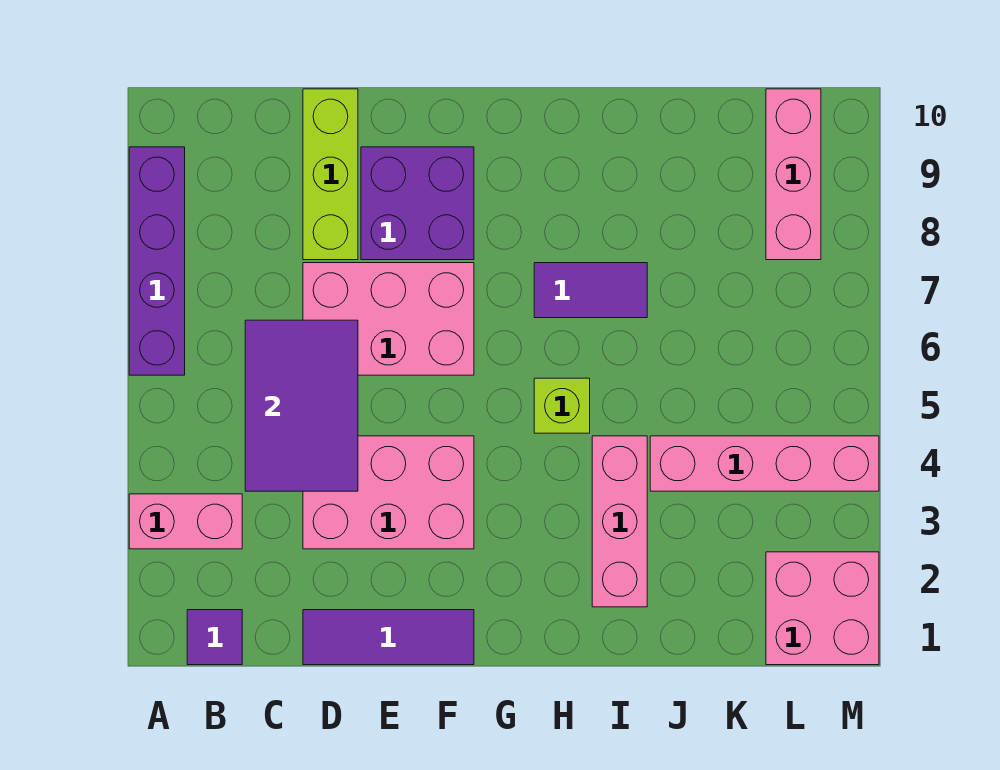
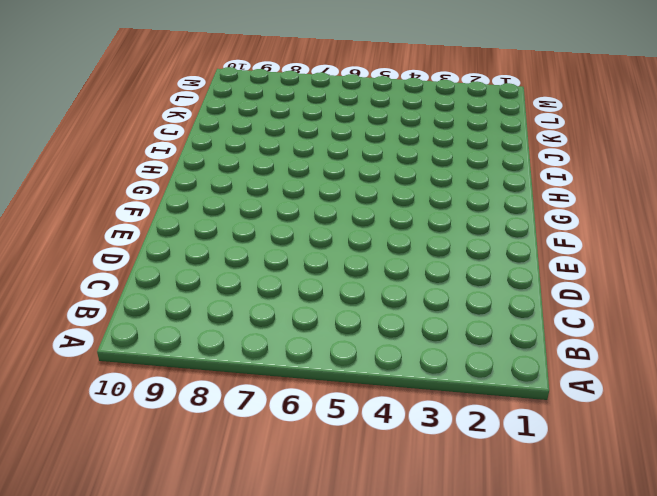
none -> pink brick A3:B3 level 1
none -> purple brick A6:A9 level 1
none -> purple tile B1 level 1

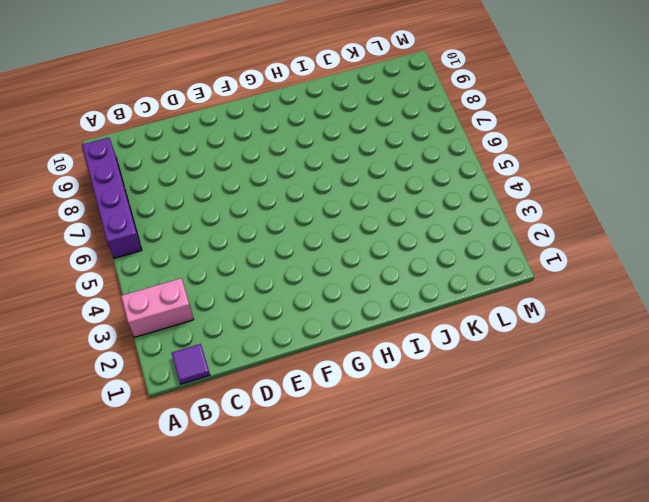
none -> purple tile D1:F1 level 1
none -> pink brick D3:F4 level 1
none -> pink brick D6:F7 level 1

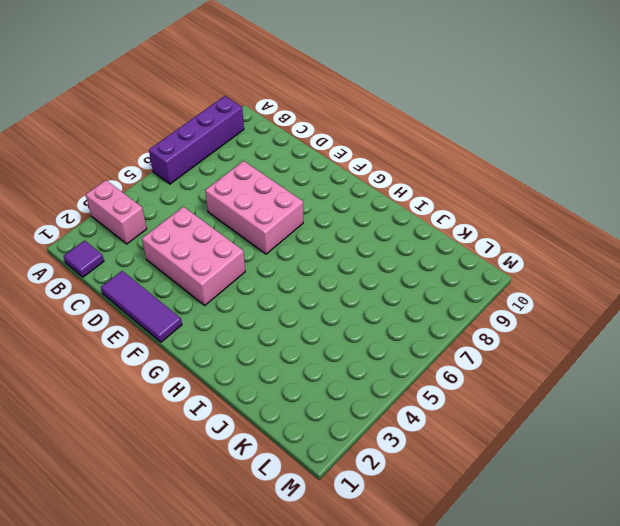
none -> lime brick D8:D10 level 1
none -> purple brick E8:F9 level 1
none -> lime brick H5 level 1

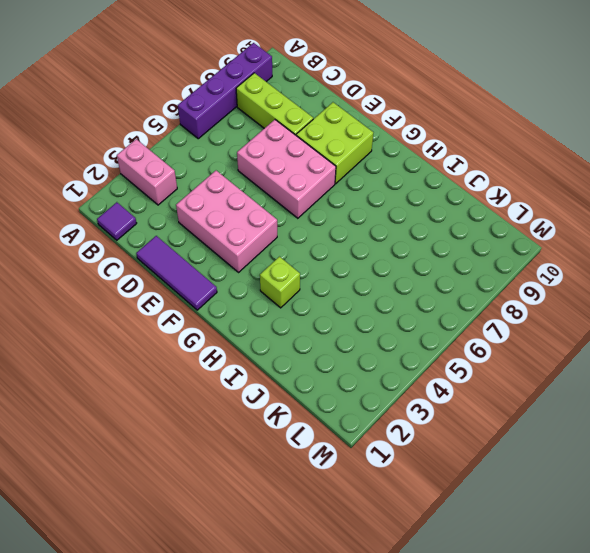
lime brick B8:D8 level 1 -> lime brick D8:D10 level 1
lime brick E8:F9 level 1 -> purple brick E8:F9 level 1
lime brick H3 level 1 -> lime brick H5 level 1
none -> purple tile H7:I7 level 1
none -> pink brick I2:I4 level 1
none -> pink brick J4:M4 level 1

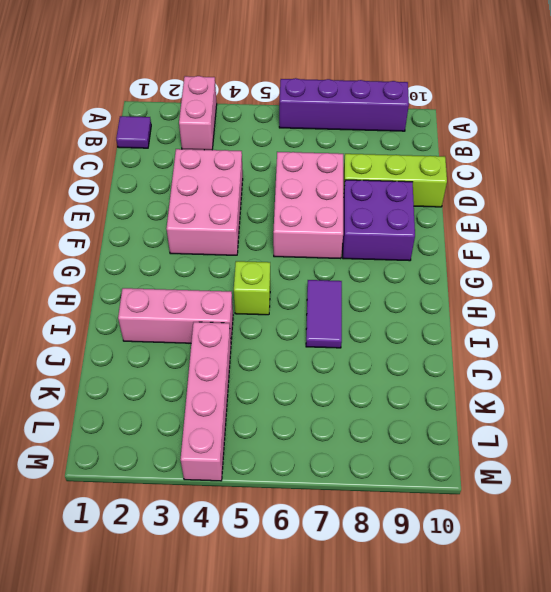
none -> purple tile D1:F1 level 1
none -> pink brick L1:M2 level 1
none -> pink brick L8:L10 level 1

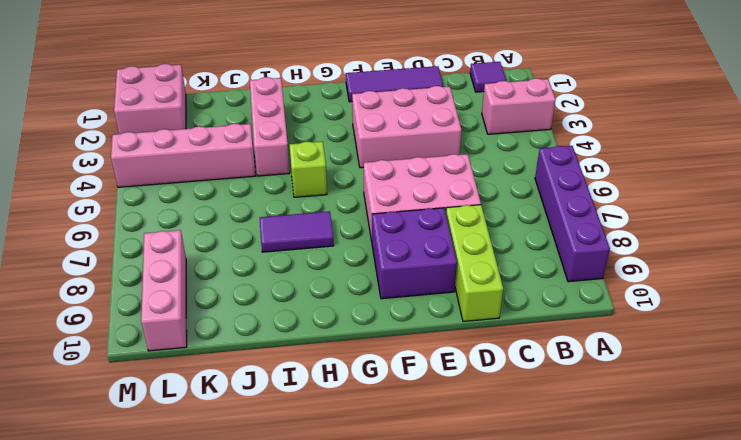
none -> purple tile C4:D6 level 2

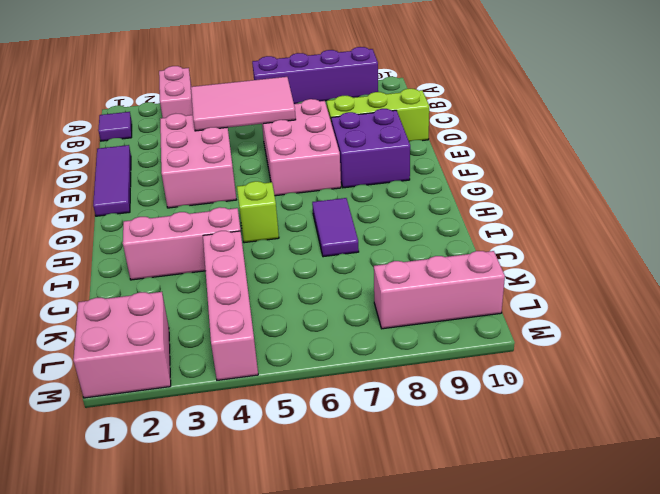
pink tile C4:D6 level 2 -> purple tile C4:D6 level 2

